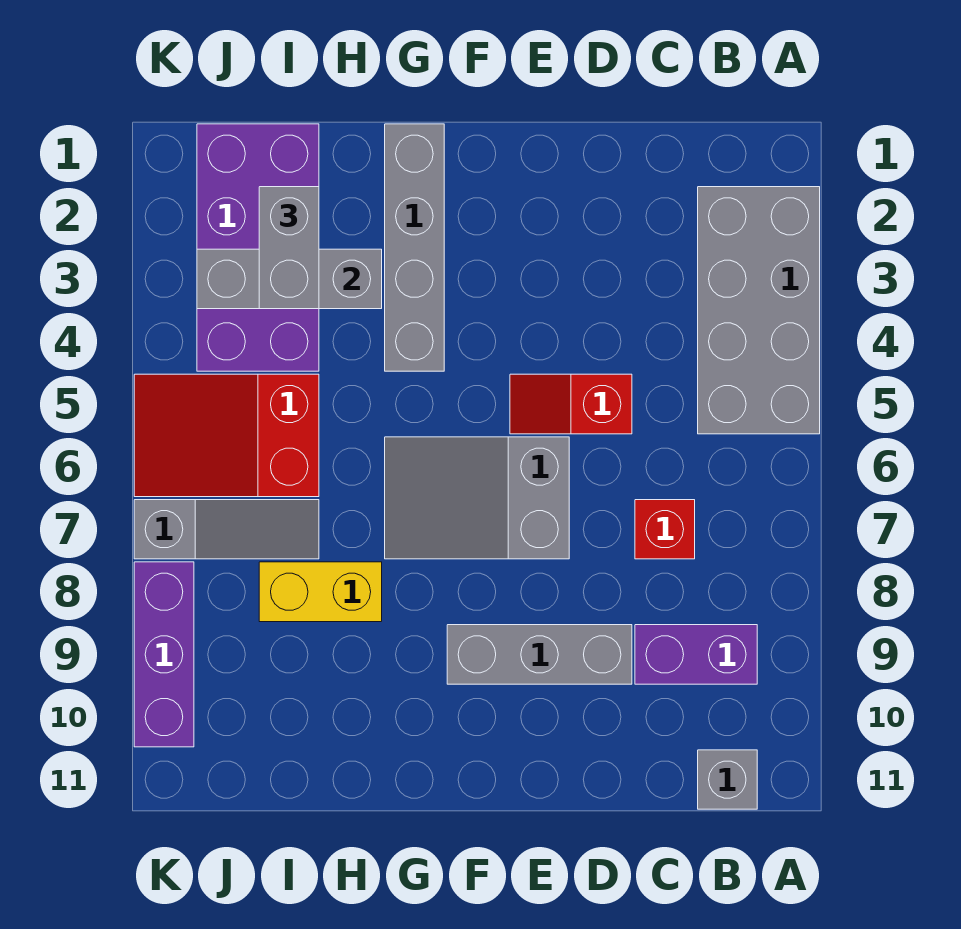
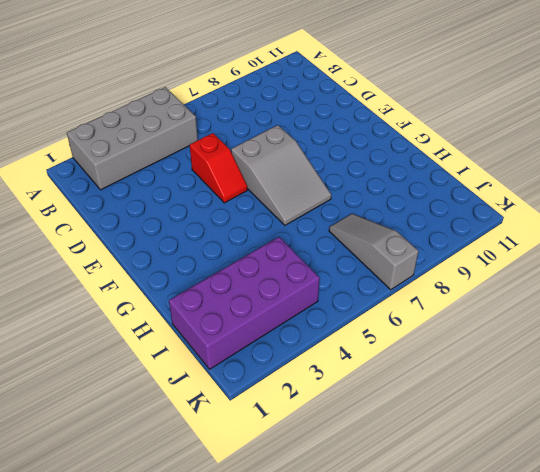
none -> purple brick B9:C9 level 1
none -> grey brick B11 level 1
none -> red brick C7 level 1

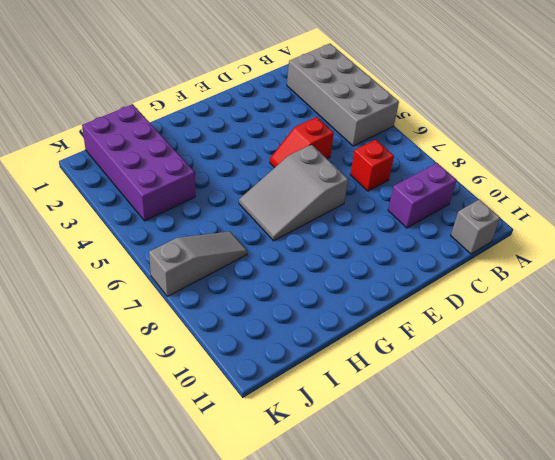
none -> grey brick D9:F9 level 1
none -> grey brick G1:G4 level 1
none -> yellow brick H8:I8 level 1

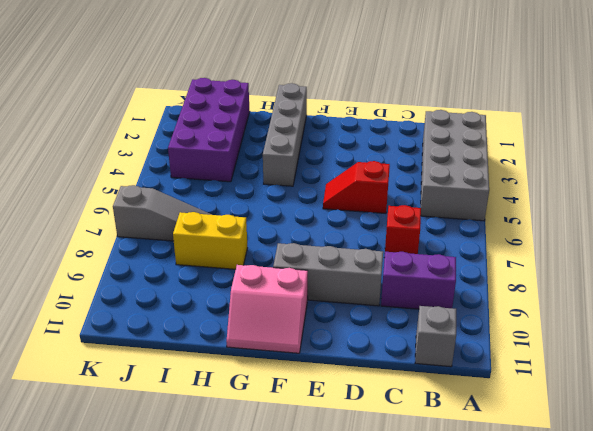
pink slope F10:G11 level 1 top 10 -> none
none -> grey slope E6:G7 level 1 top E
none -> red slope I5:K6 level 1 top I
none -> purple brick K8:K10 level 1

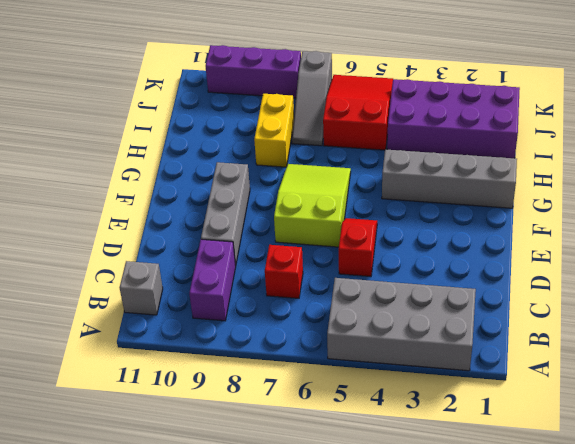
lime slope E6:G7 level 1 top E -> grey slope E6:G7 level 1 top E
none -> grey brick H3:J3 level 2
none -> grey brick I2:I3 level 3

